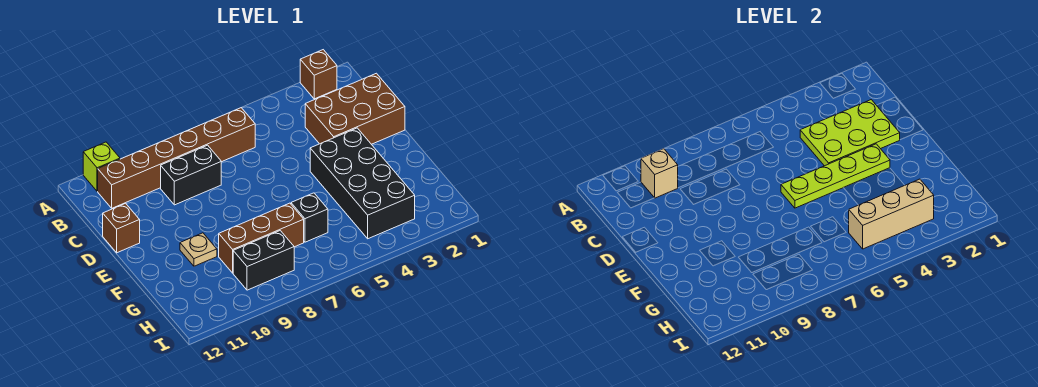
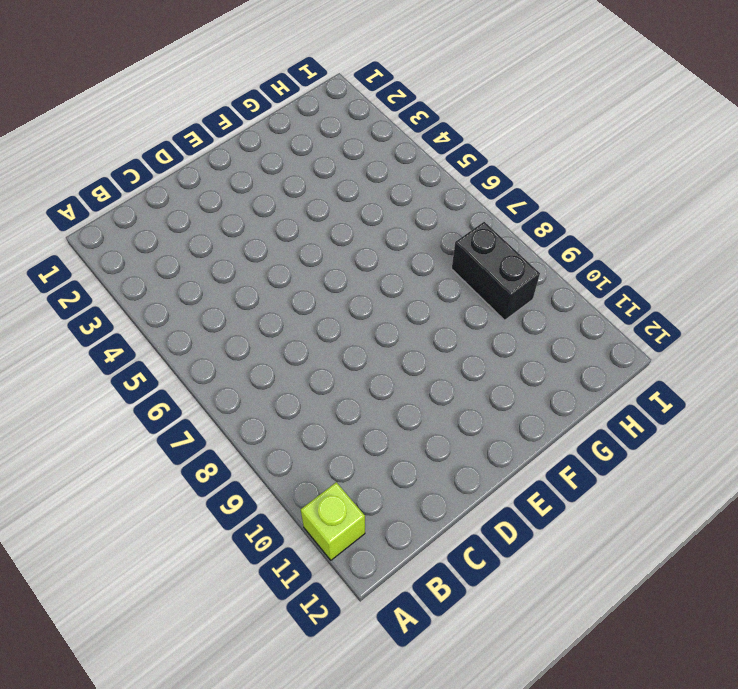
none -> brown brick A2 level 1
none -> brown brick B6:B11 level 1
none -> brown brick C1:D3 level 1

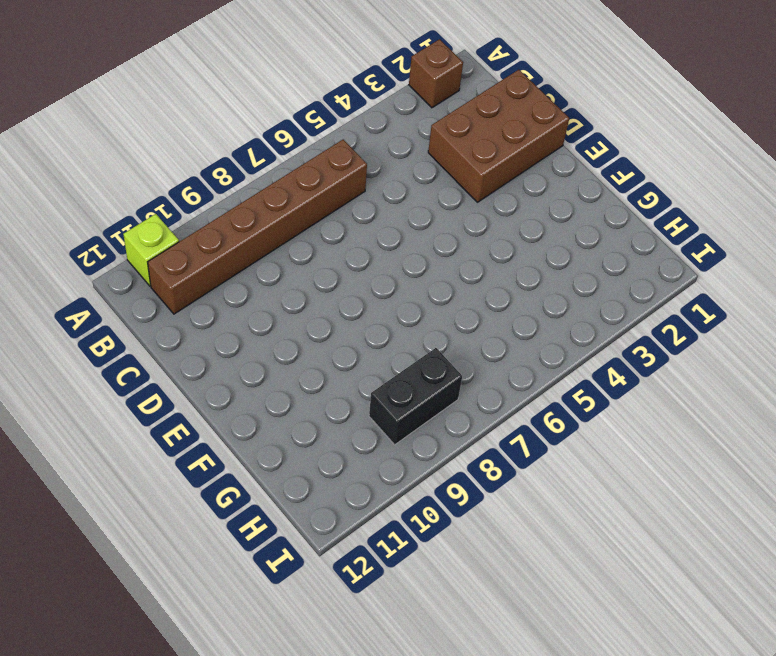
none -> black brick C8:C9 level 1
none -> brown brick D12 level 1
none -> black brick E3:H4 level 1

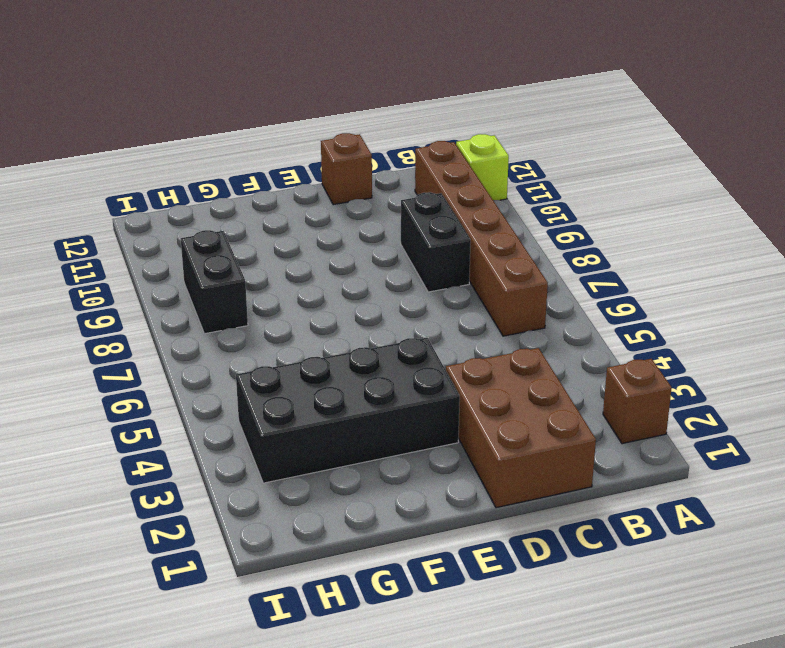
none -> tan plate F10 level 1
none -> black brick G6 level 1
none -> brown brick G7:G9 level 1

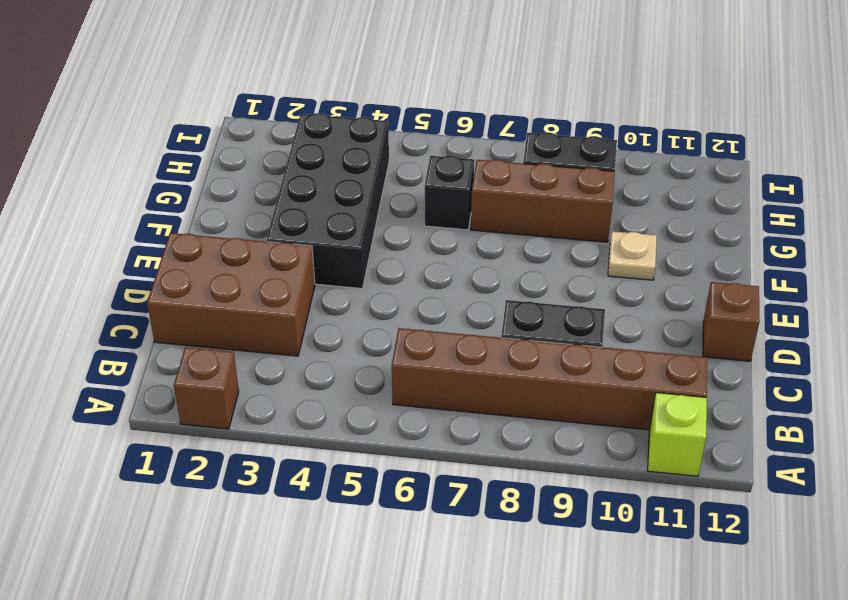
none -> tan brick B10 level 2
none -> lime plate C2:D4 level 2
none -> lime plate E3:E6 level 2

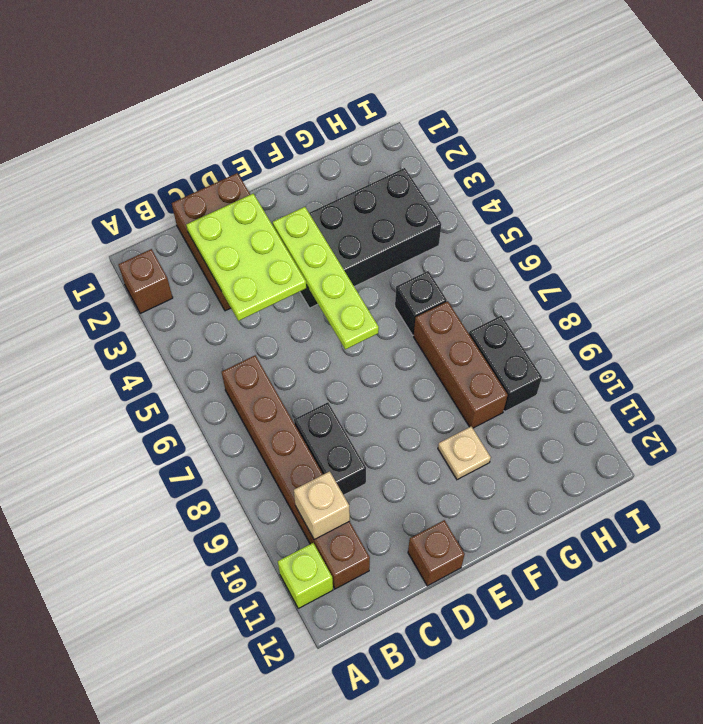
none -> tan brick H3:H5 level 2

